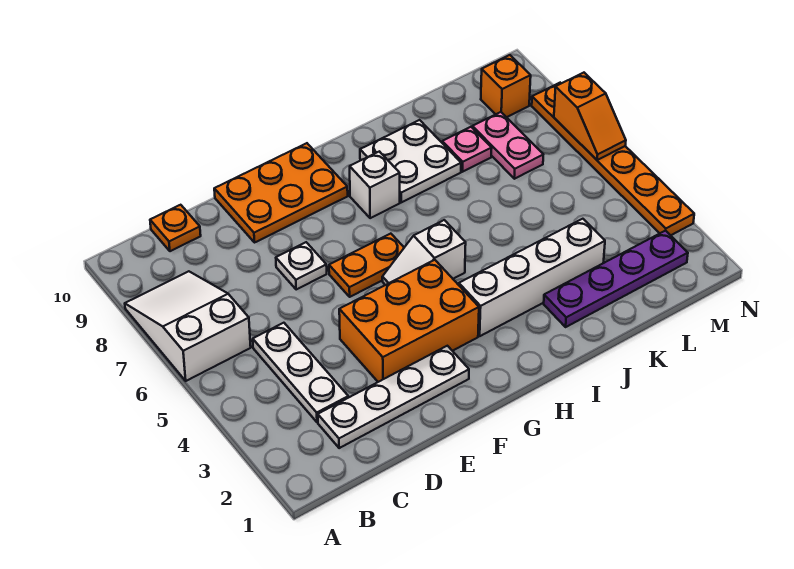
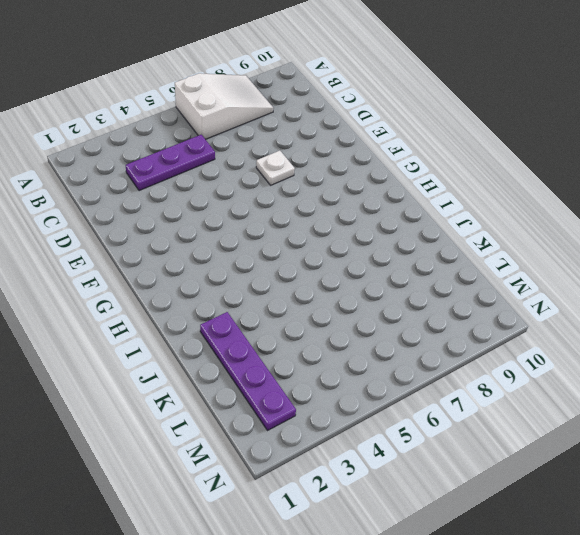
purple plate C3:C5 level 1 -> white plate C3:C5 level 1
none -> white plate C2:F2 level 1
none -> orange plate C10 level 1
none -> orange brick E3:G4 level 1

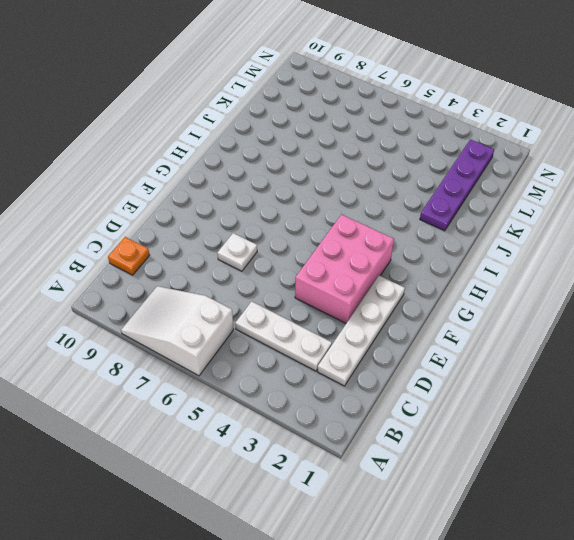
pink brick E3:G4 level 1 -> orange brick E3:G4 level 1
none -> orange plate E9:G10 level 1
none -> orange plate F6:G6 level 1
none -> white slope G5:H5 level 1 top H

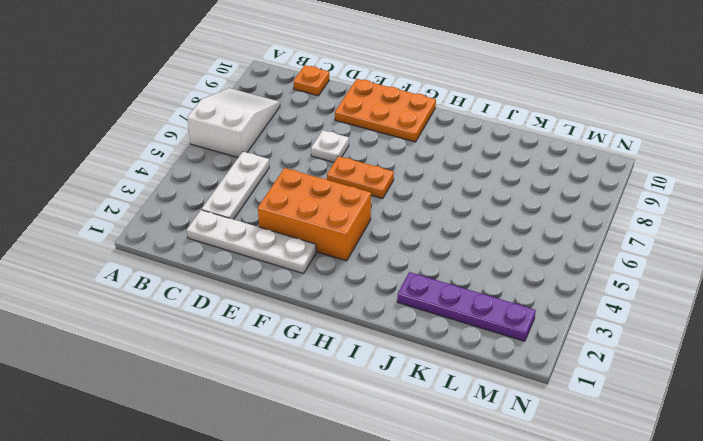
none -> white slope G5:H5 level 1 top H
none -> white brick H3:K3 level 1
none -> white brick H8 level 1

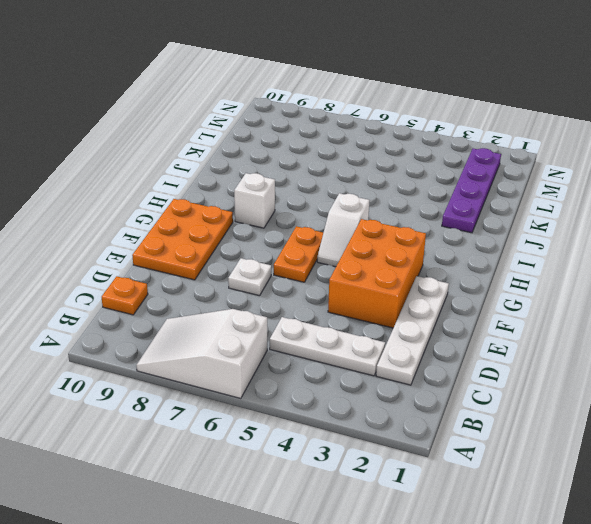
none -> white brick H3:K3 level 1
none -> white plate I8:J9 level 1
none -> pink plate K8 level 1

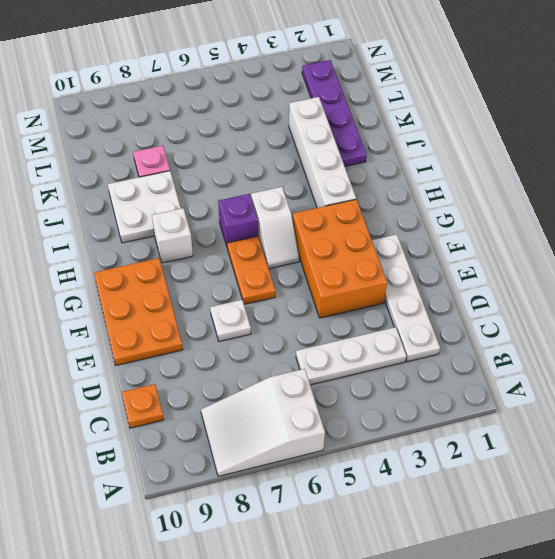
purple brick H6 level 1 -> none
none -> pink plate L7:L8 level 1
none -> orange brick M9 level 1
none -> orange plate N3:N8 level 1

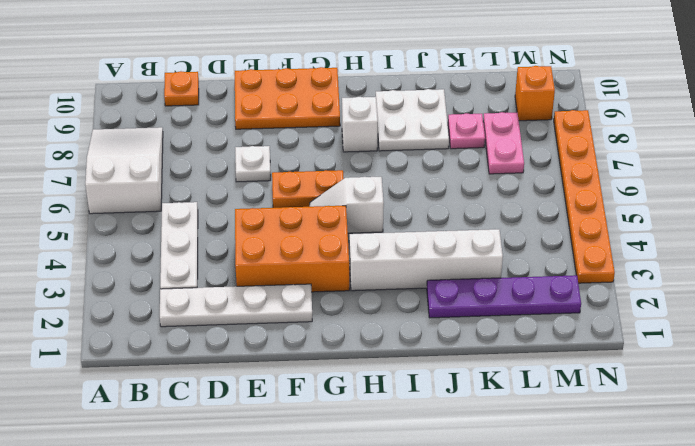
none -> orange slope N6:N7 level 2 top 7

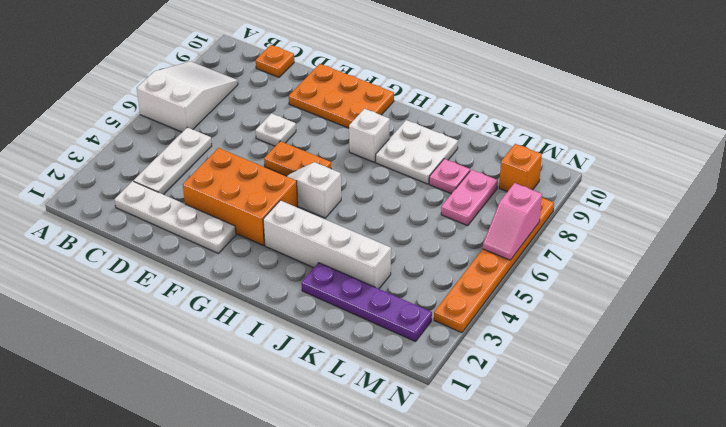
pink slope N6:N7 level 2 top 7 -> orange slope N6:N7 level 2 top 7

